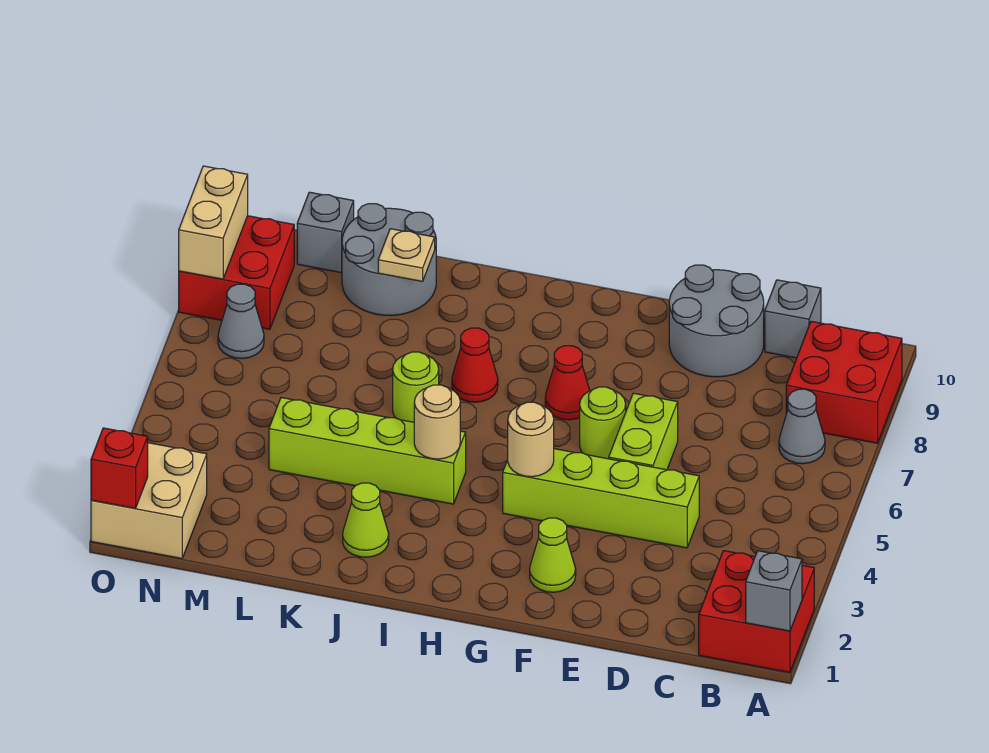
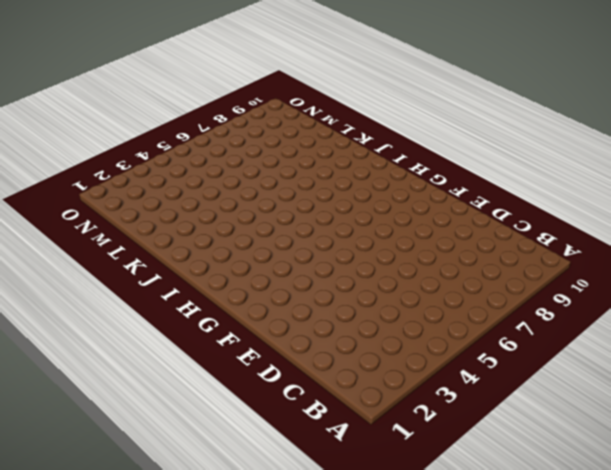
none -> red brick A1:B2 level 1
none -> red brick A8:B9 level 1
none -> grey cone B7 level 1

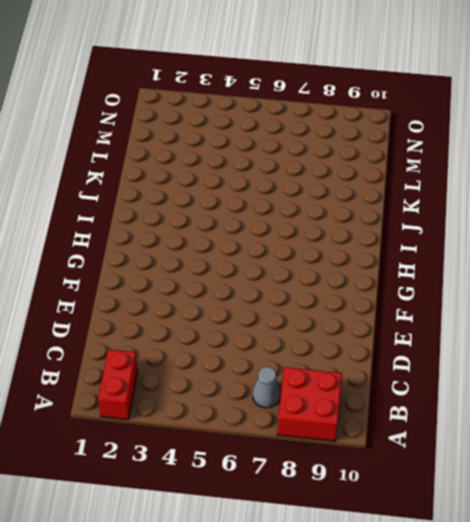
red brick A2:B2 level 1 -> red brick A1:B2 level 1
none -> grey brick C10 level 1
none -> lime brick D4:G4 level 1
none -> grey round brick D9:E10 level 1

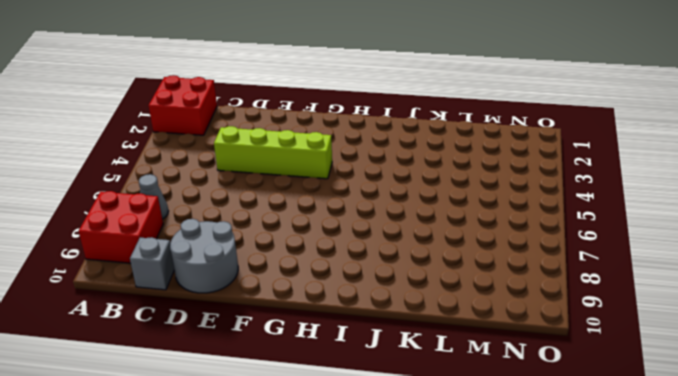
none -> lime brick E5:E6 level 1
none -> lime cone F2 level 1
none -> lime round brick F6 level 1

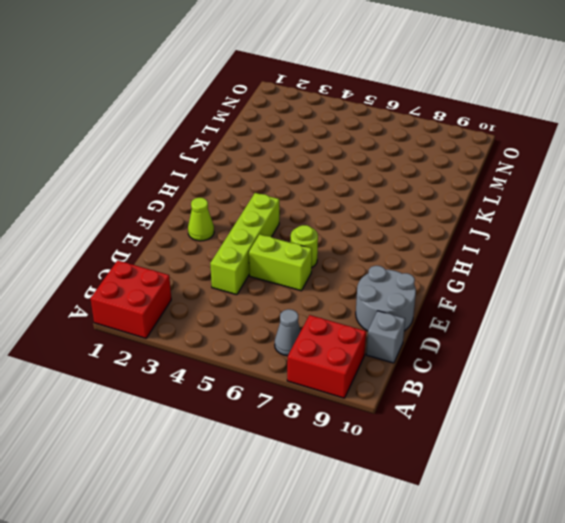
none -> red cone G7 level 1
none -> lime brick I4:L4 level 1
none -> red cone I7 level 1

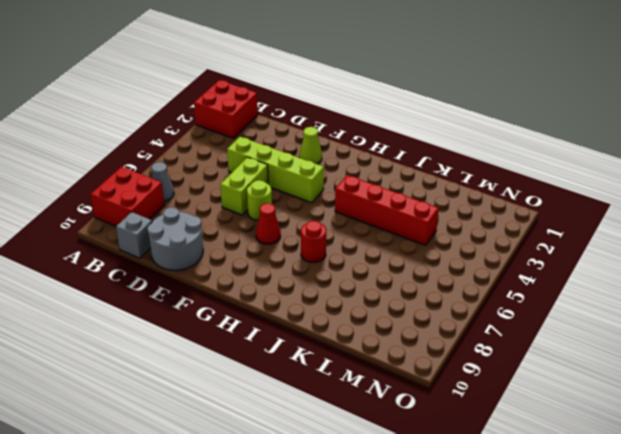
red brick I4:L4 level 1 -> lime brick I4:L4 level 1
red round brick I7 level 1 -> red cone I7 level 1
none -> lime cone J2 level 1
none -> lime round brick J6 level 1
none -> grey round brick K9:L10 level 1

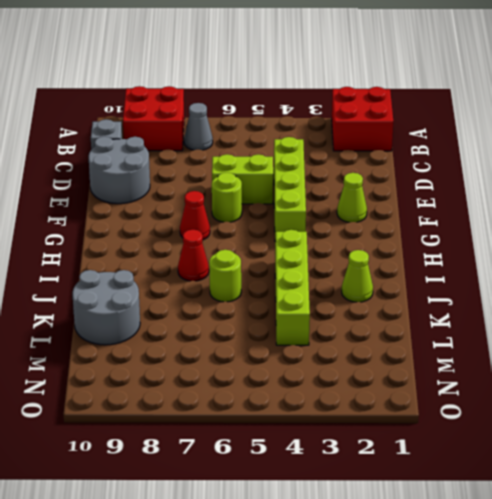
none -> grey brick M10 level 1
none -> tan brick N1:O2 level 1
none -> grey cone N7 level 1

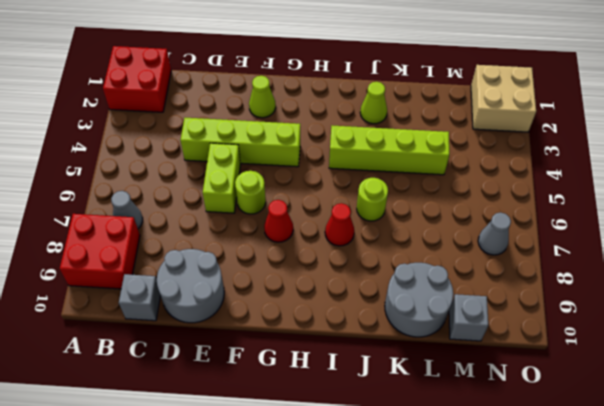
none -> red brick N8:O9 level 1
none -> grey brick A1 level 2
none -> tan round brick G4 level 2

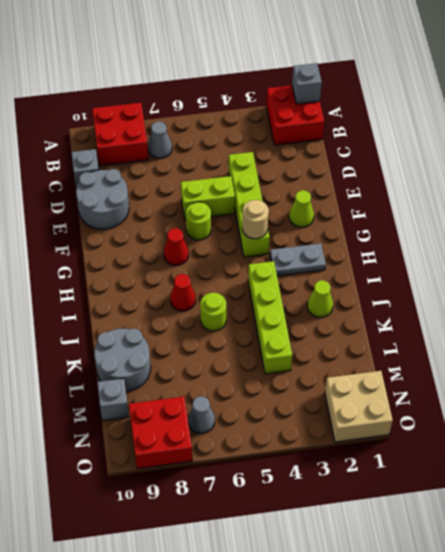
grey plate H2:H3 level 1 -> none
none -> tan round brick I4 level 2
none -> tan plate K9 level 2
none -> red brick O1 level 2

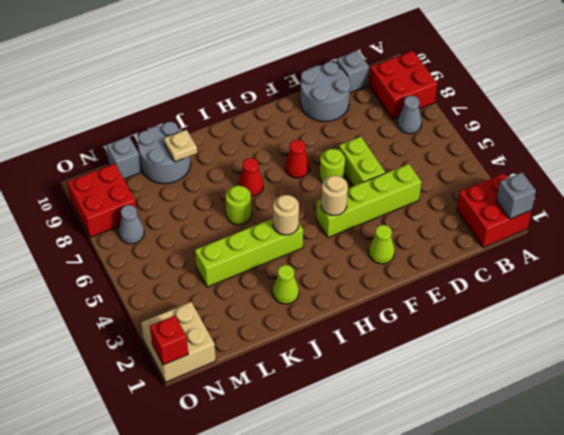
none -> tan brick O8:O9 level 2

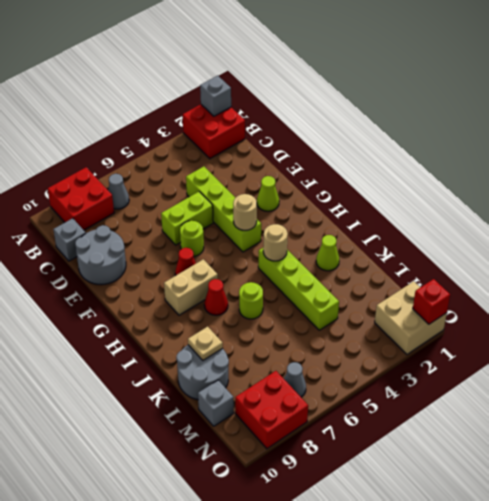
tan brick H7:H8 level 1 -> tan brick O8:O9 level 2

